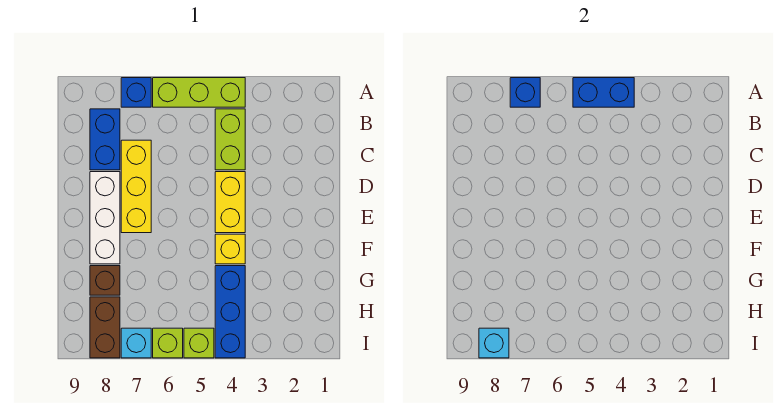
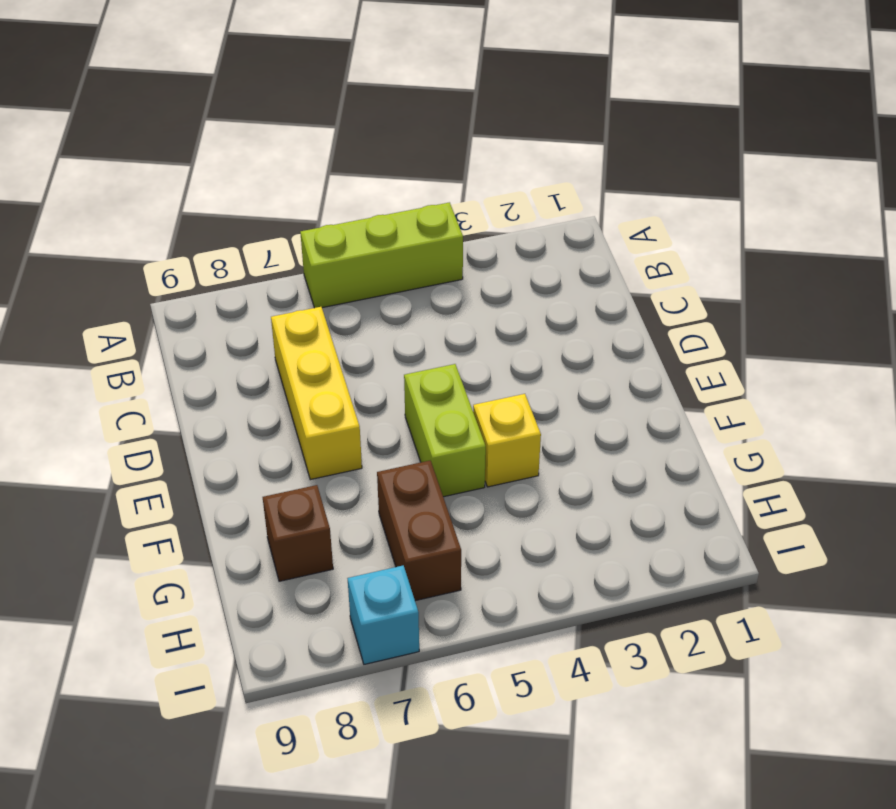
lime brick E5:F5 level 1 -> lime brick B4:C4 level 1
brown brick G6:H6 level 1 -> brown brick H8:I8 level 1
none -> blue brick A7 level 1
none -> blue brick B8:C8 level 1
none -> yellow brick D4:E4 level 1

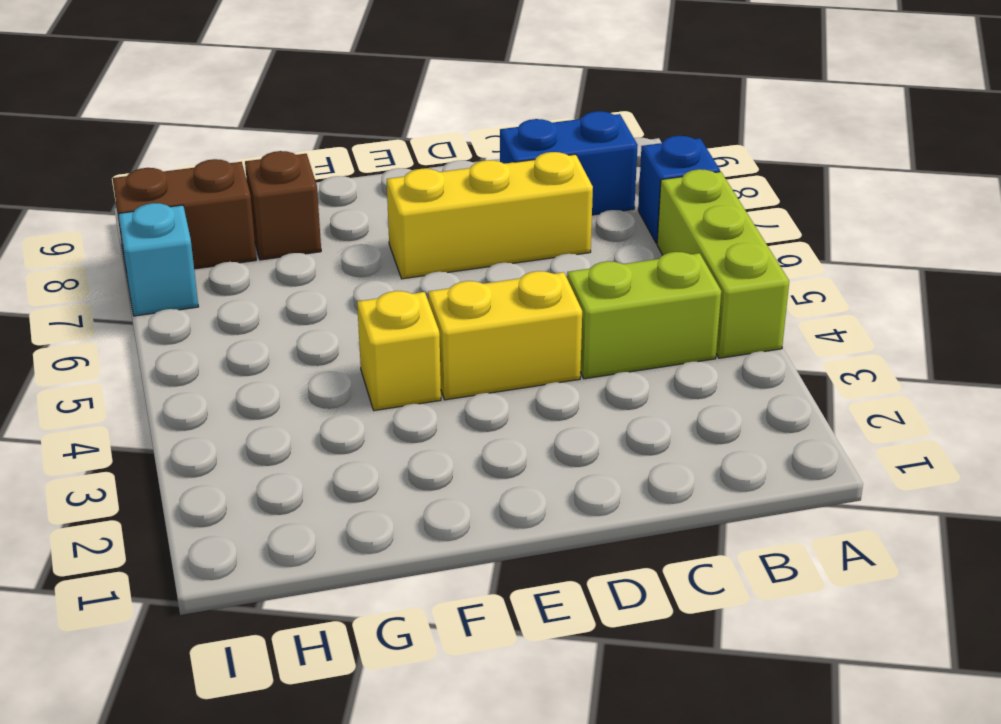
none -> white brick D8:F8 level 1
none -> blue brick G4:I4 level 1
none -> lime brick I5 level 1

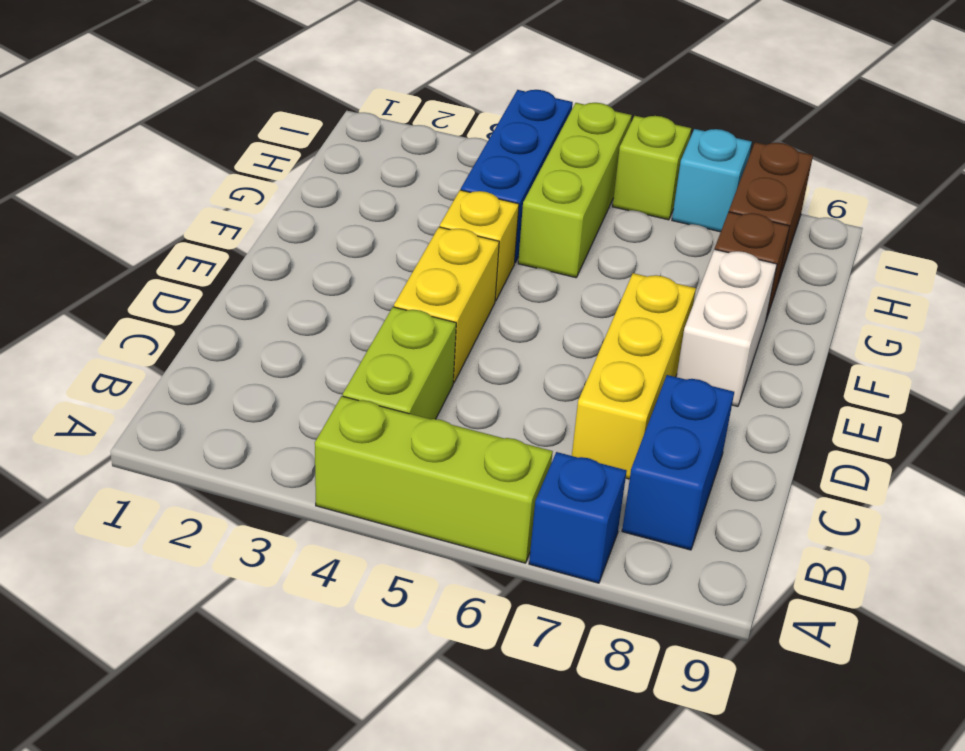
white brick E8:F8 level 1 -> white brick D8:F8 level 1
lime brick G5:I5 level 1 -> lime brick I5 level 1
none -> blue brick A4:A5 level 2
none -> blue brick A7 level 2
none -> cyan brick I8 level 2

